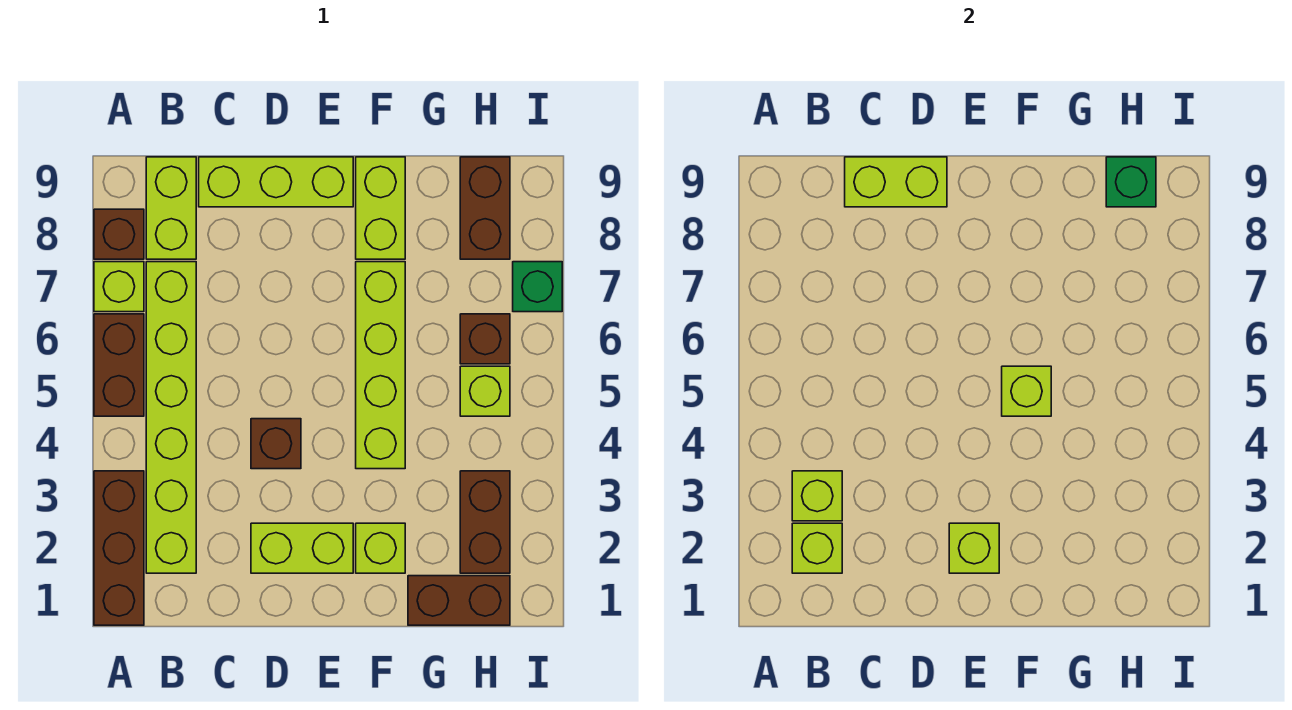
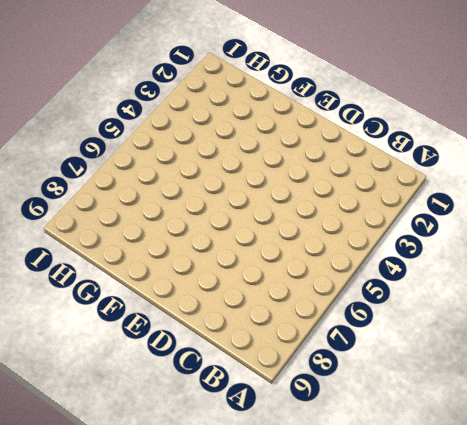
none -> brown brick A1:A3 level 1
none -> brown brick A5:A6 level 1
none -> lime brick A7 level 1

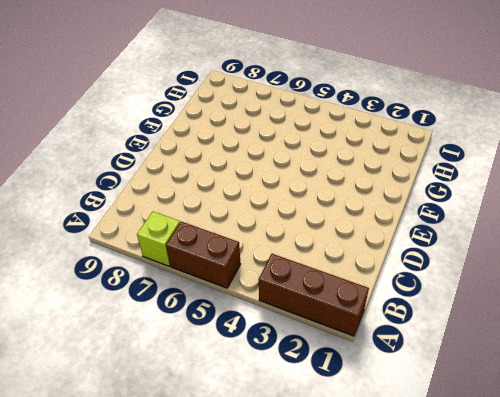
none -> brown brick A8 level 1
none -> lime brick B2:B7 level 1
none -> lime brick B8:B9 level 1

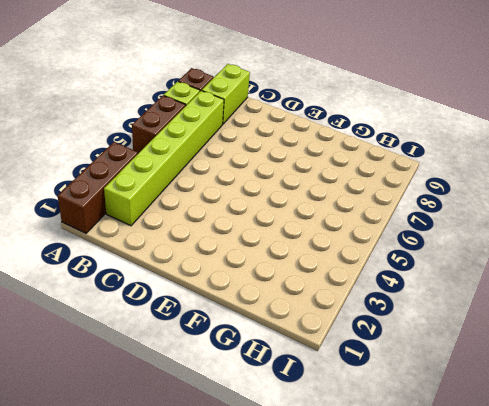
none -> lime brick C9:E9 level 1
none -> lime brick D2:E2 level 1
none -> brown brick D4 level 1

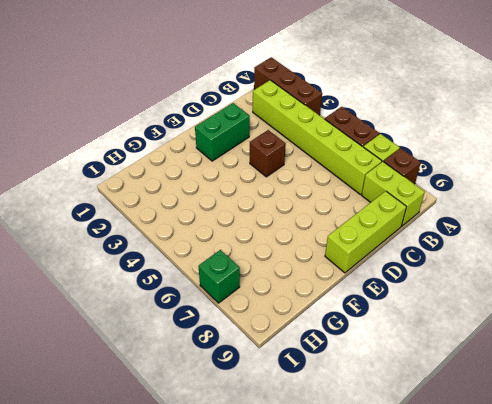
green brick D2:E2 level 1 -> lime brick D2:E2 level 1
none -> lime brick F2 level 1
none -> lime brick F4:F7 level 1
none -> lime brick F8:F9 level 1

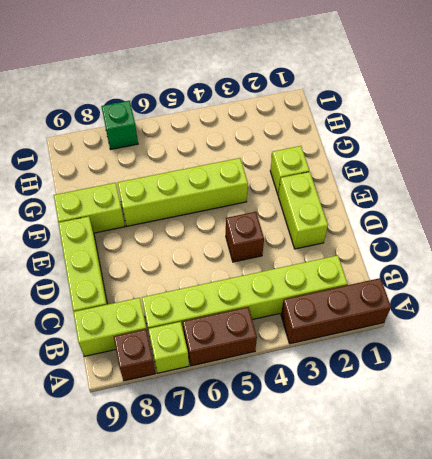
none -> brown brick G1:H1 level 1
none -> brown brick H2:H3 level 1
none -> lime brick H5 level 1

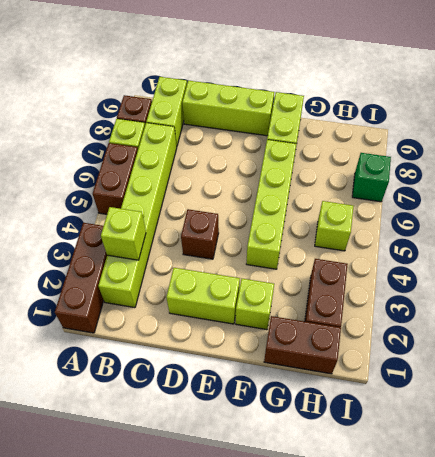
none -> brown brick H6 level 1
none -> brown brick H8:H9 level 1
none -> lime brick B2 level 2

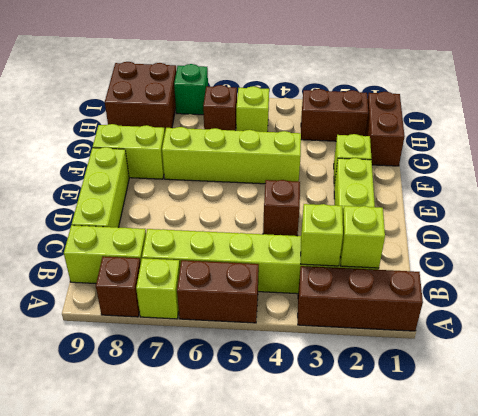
brown brick H8:I9 level 1 -> brown brick H8:H9 level 1
none -> lime brick C9:D9 level 2
none -> lime brick E2 level 2
none -> lime brick F5 level 2

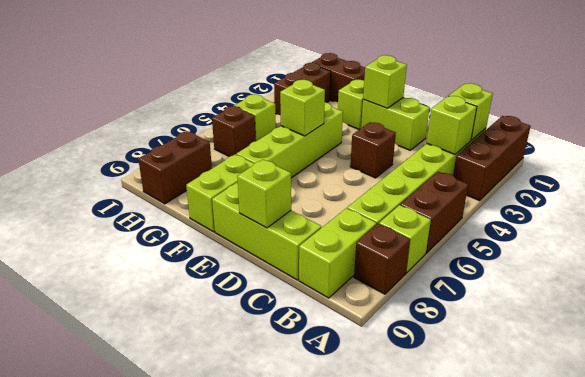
lime brick D9 level 2 -> lime brick C9:D9 level 2
none -> green brick I7 level 1
none -> green brick H9 level 2

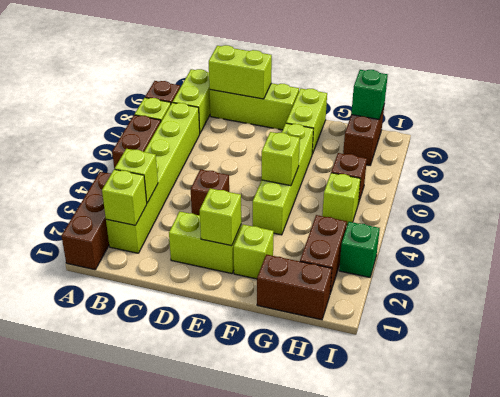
green brick I3 level 1 -> green brick I7 level 1

